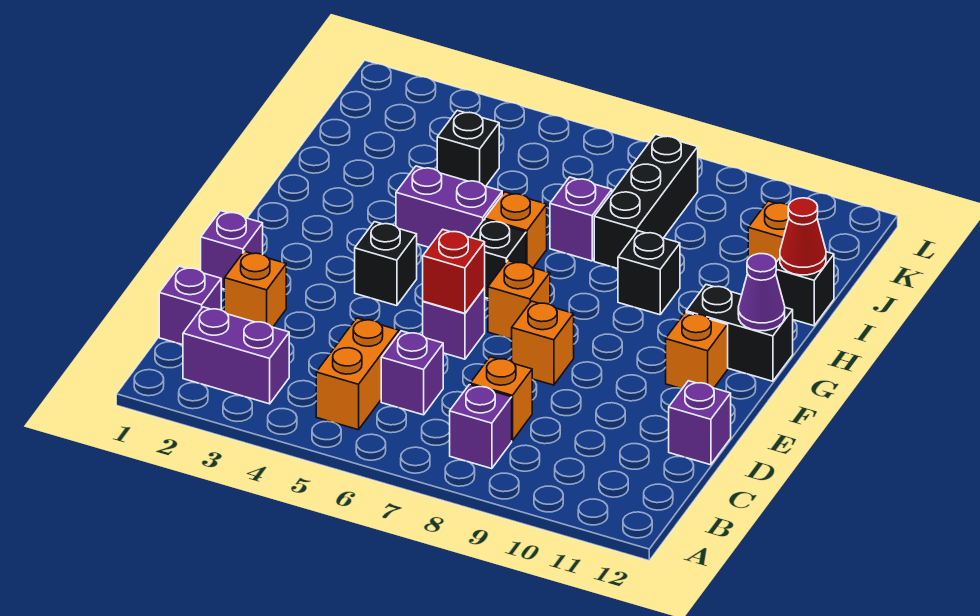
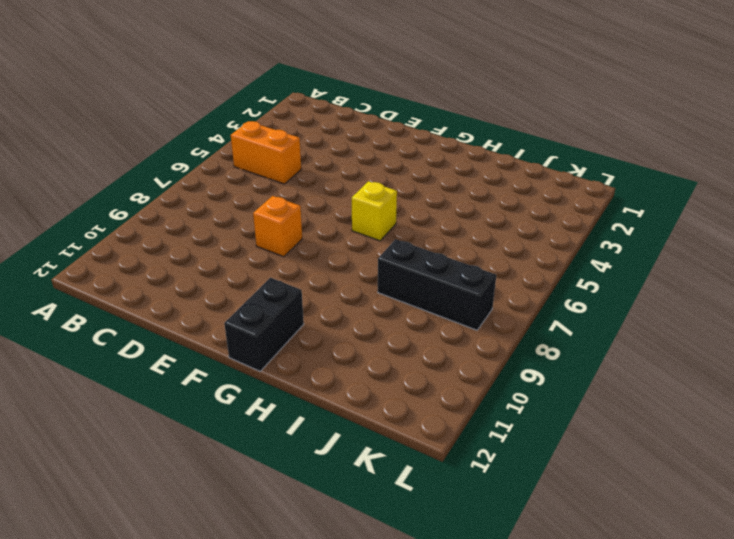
yellow brick G6 level 1 -> black brick G6 level 1
none -> purple brick B2:B3 level 1
none -> purple brick B8 level 1
none -> purple brick C1 level 1

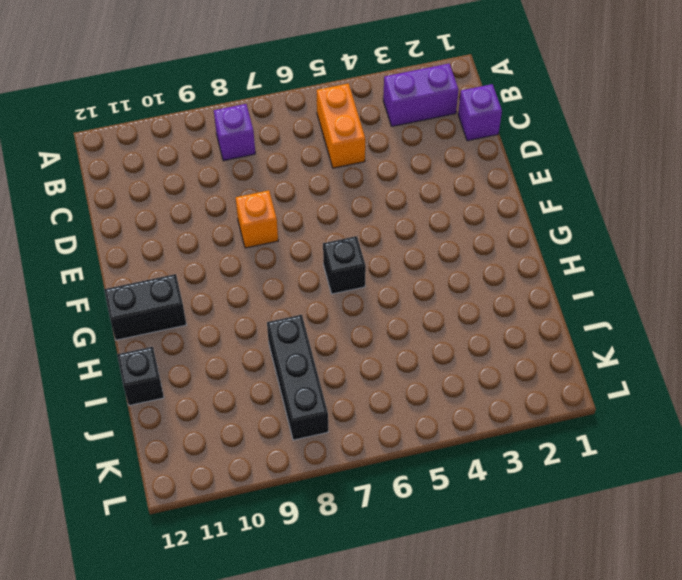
none -> purple brick C6 level 1
none -> orange brick C8 level 1
none -> orange brick D2 level 1

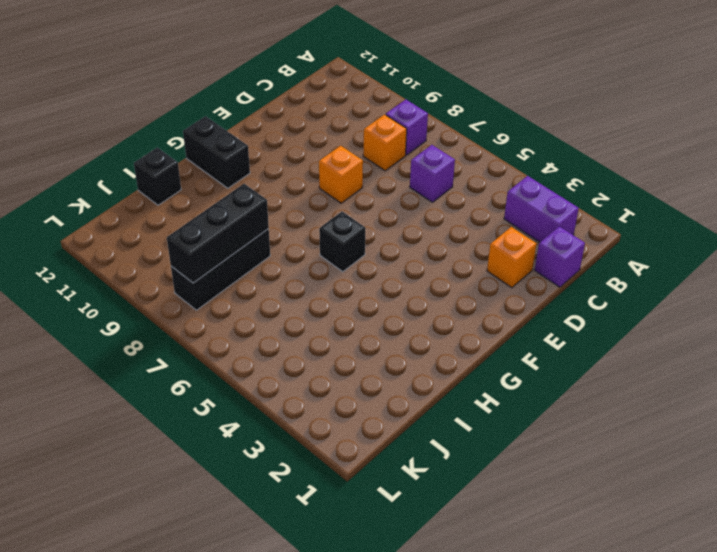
black brick I8:K8 level 2 -> none
none -> orange brick B5:C5 level 1
none -> purple brick D12 level 1
none -> purple brick E1 level 1

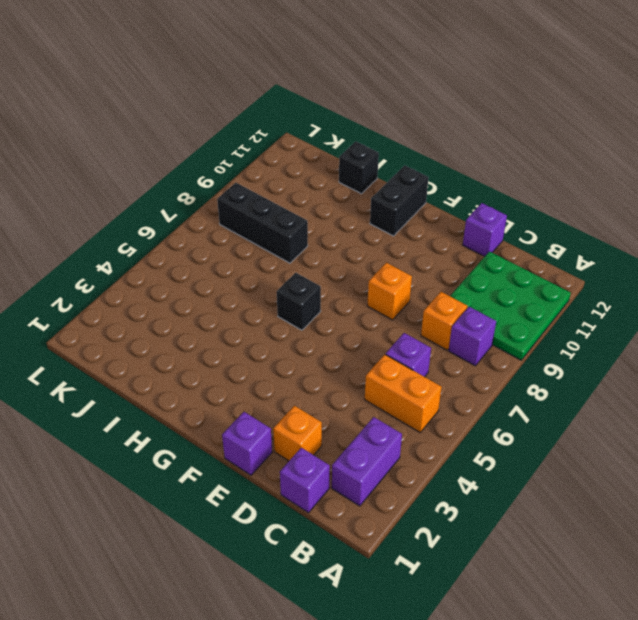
green plate A9:C11 level 1 -> none
none -> purple brick E6 level 1
none -> black brick F4 level 1
none -> orange brick F7 level 1

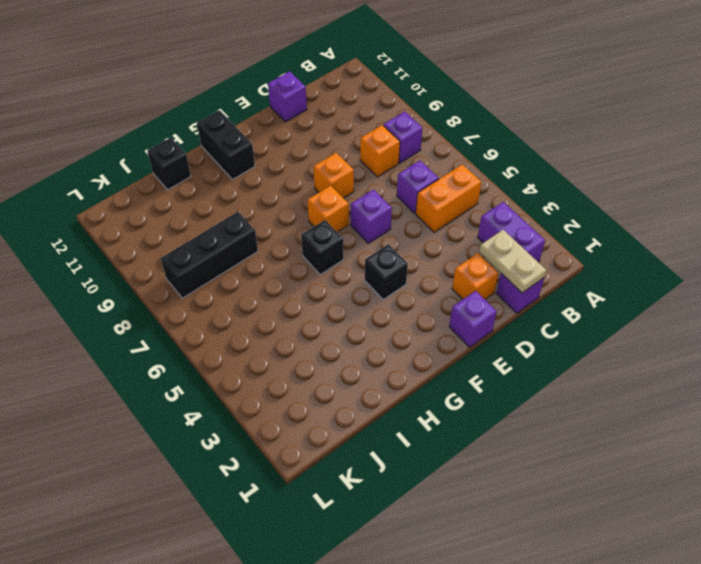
tan plate C1:C2 level 2 -> none
none -> orange brick F11 level 1
none -> purple brick H4:H5 level 1
none -> orange brick H6 level 1

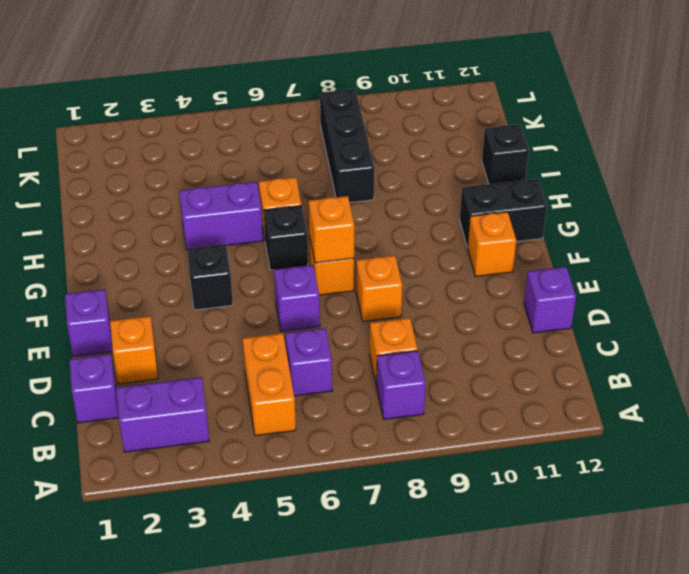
orange brick F7 level 2 -> orange brick J11 level 1
none -> black brick H9 level 1
none -> purple brick I7 level 1
none -> black brick J4 level 1

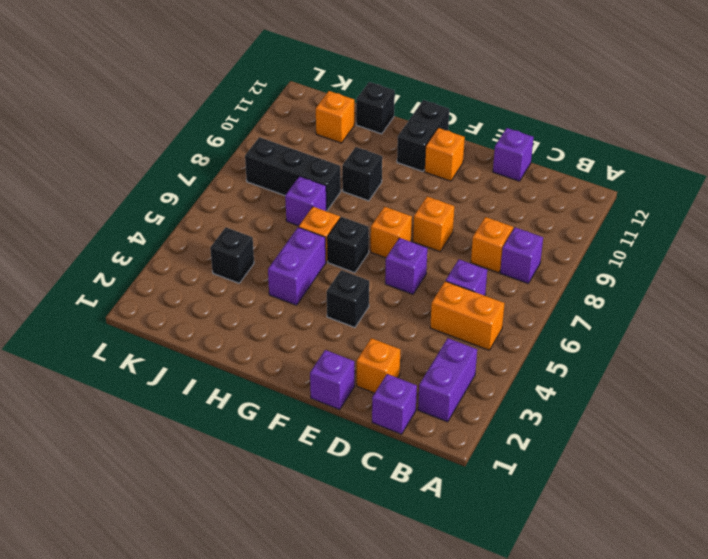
none -> red brick E6 level 2
none -> purple cone G12 level 2
none -> red cone I12 level 2

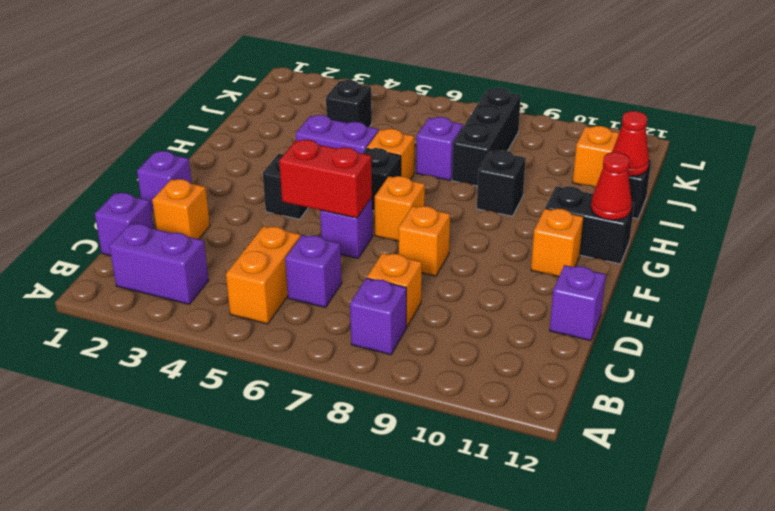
red brick E5:E6 level 2 -> red brick E6 level 2
red cone G12 level 2 -> purple cone G12 level 2

